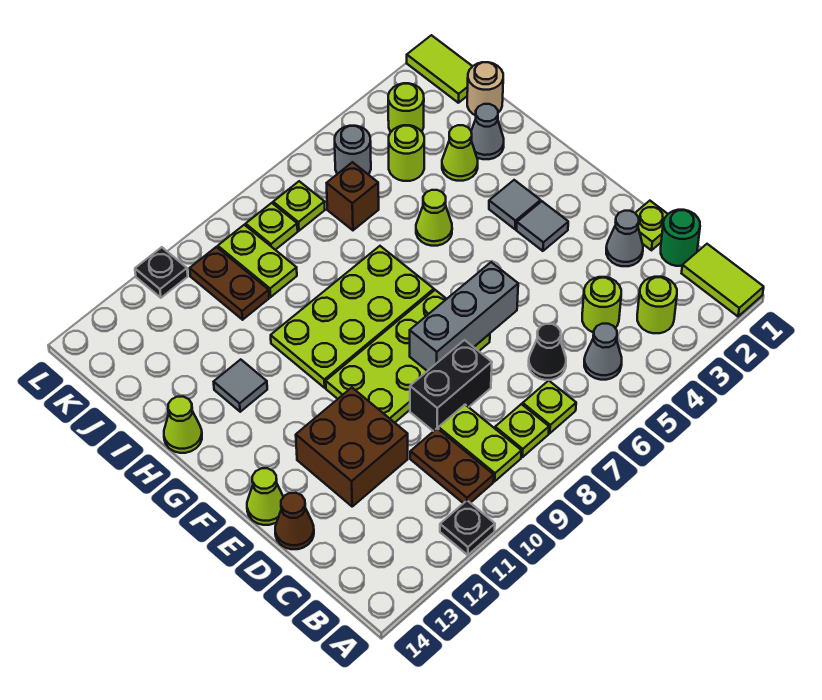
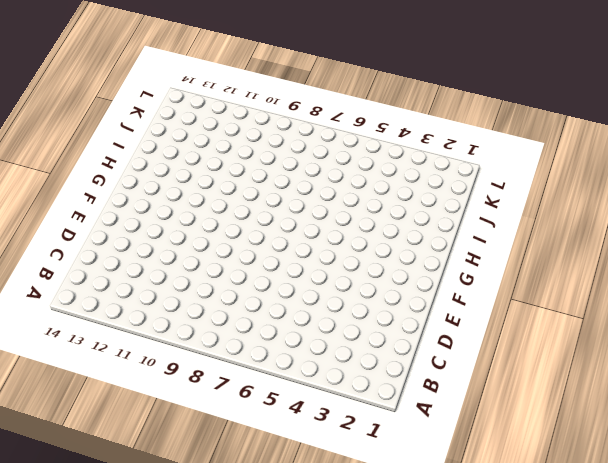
none -> lime tile A1:B1 level 1
none -> black plate A11 level 1
none -> lime round brick B3 level 1
none -> grey cone B5 level 1

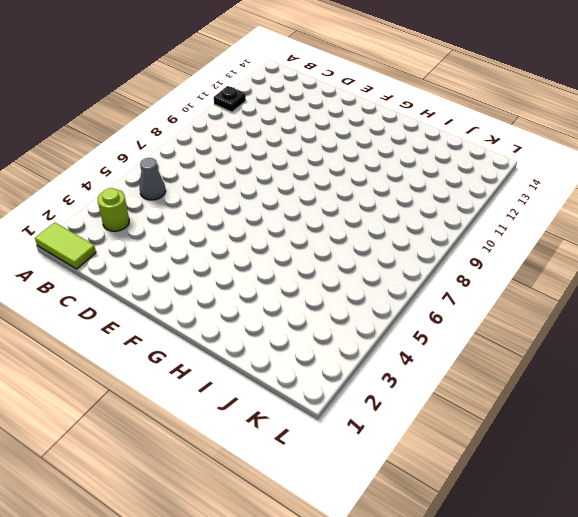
none -> lime plate B7 level 1
none -> lime plate B8 level 1
none -> lime plate B9:C9 level 1
none -> brown plate B10:C10 level 1

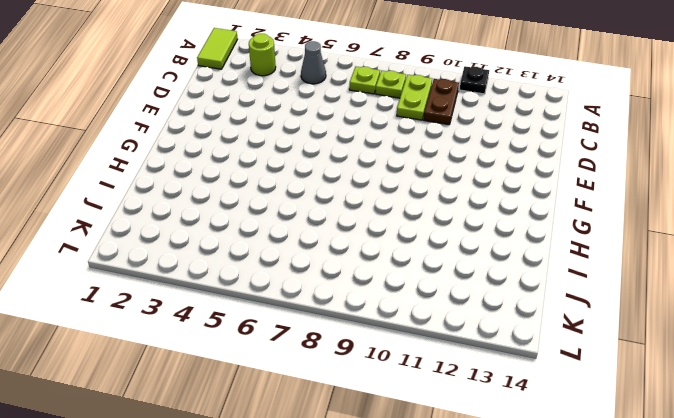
none -> green round brick C1 level 1
none -> lime round brick C4 level 1
none -> black cone C6 level 1
none -> lime plate D1 level 1

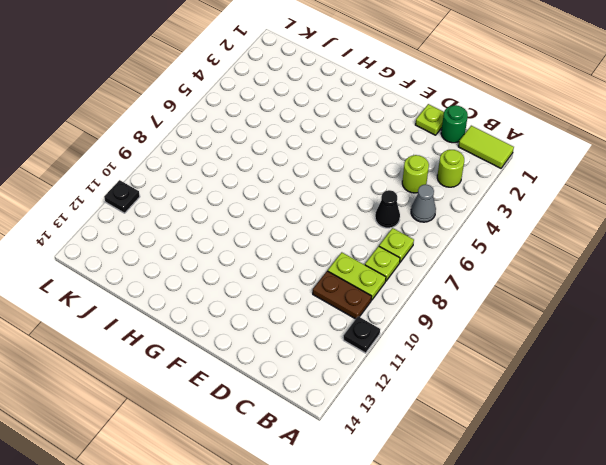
none -> grey cone D2 level 1
none -> black brick D8:D9 level 1
none -> brown brick D11:E12 level 1
none -> brown cone D14 level 1

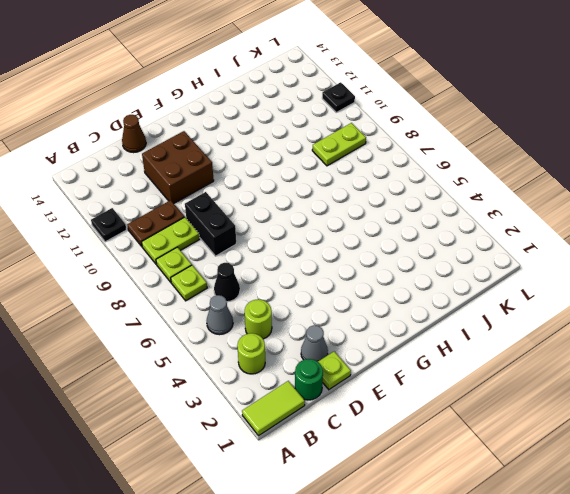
none -> lime plate E7:F10 level 1
none -> lime cone E14 level 1
none -> grey tile F3 level 1
none -> grey tile G3 level 1

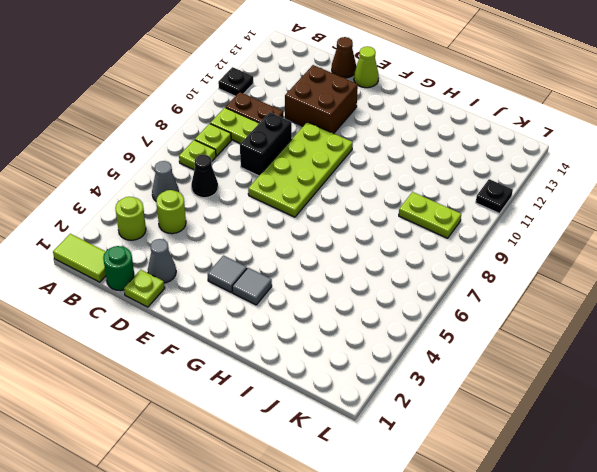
none -> lime plate G7:H10 level 1
none -> lime cone H5 level 1
none -> grey tile H12 level 1
none -> lime cone H14 level 1

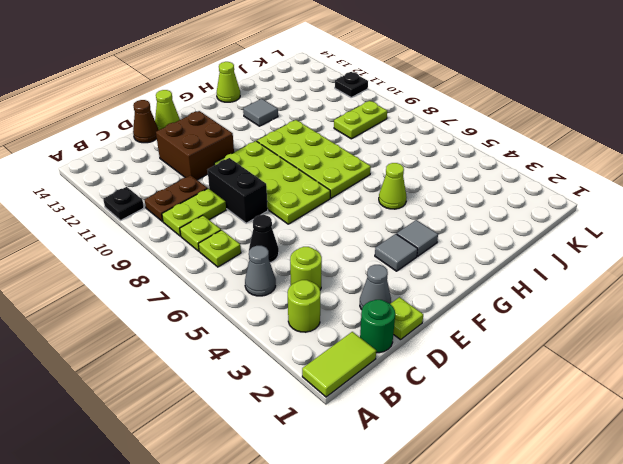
none -> grey cone I2 level 1
none -> lime cone I3 level 1
none -> tan round brick J1 level 1
none -> lime round brick J4 level 1

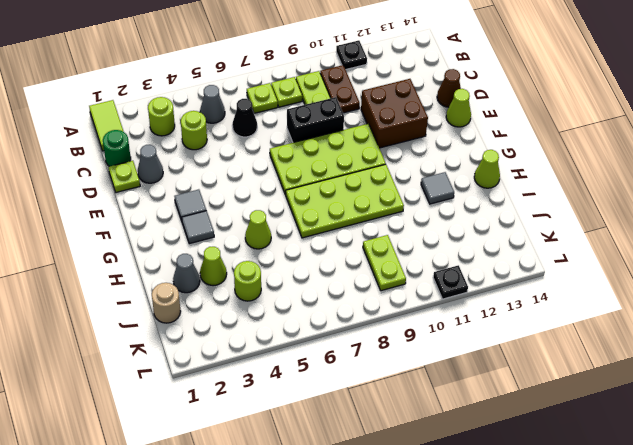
none -> brown brick J6 level 1
none -> brown plate J10:K10 level 1
none -> lime tile K1:L1 level 1
none -> lime round brick K3 level 1

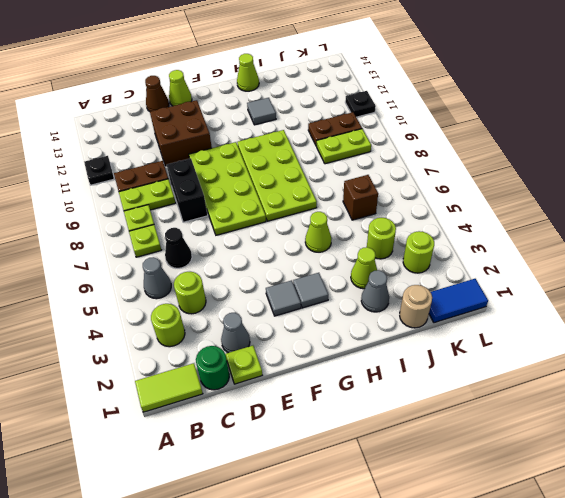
blue tile K1:L1 level 1 -> lime tile K1:L1 level 1
none -> grey round brick K5 level 1
none -> lime plate K7 level 1
none -> lime plate K8 level 1
none -> grey brick E6:E8 level 2

